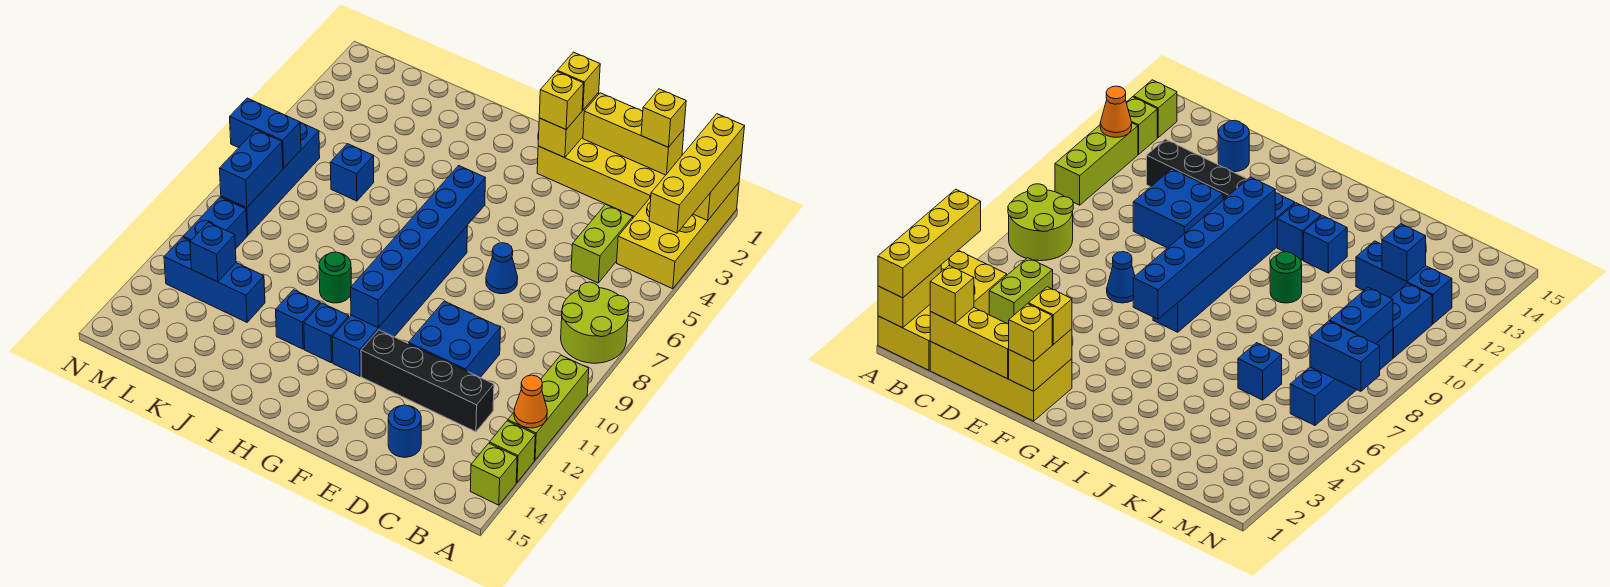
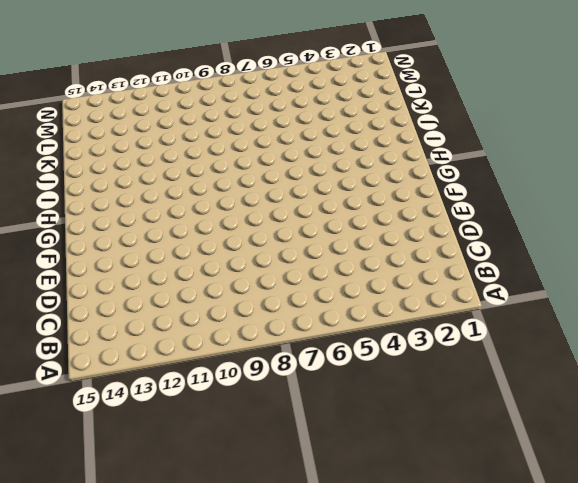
none -> yellow brick A1:B4 level 1
none -> lime round brick A7:B8 level 1
none -> lime brick A10:A12 level 1
none -> lime brick A13 level 1

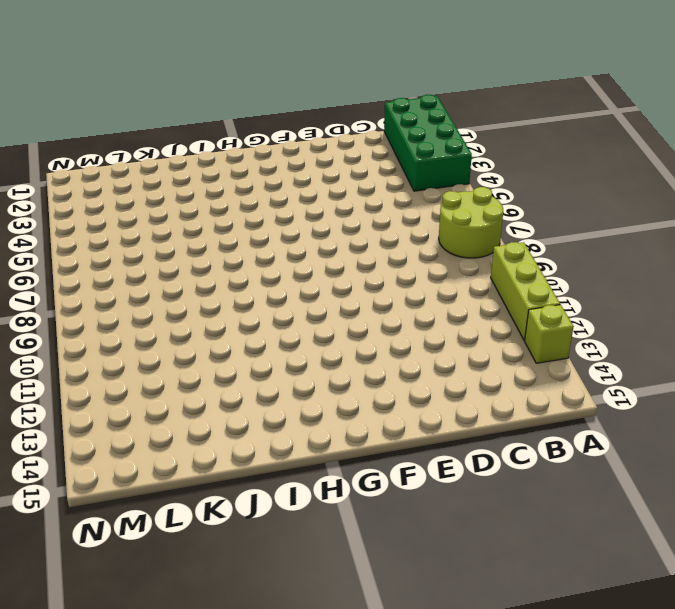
green brick A1:B4 level 1 -> yellow brick A1:B4 level 1
none -> lime brick A14 level 1
none -> yellow brick C1:F2 level 1
none -> lime brick C4:C5 level 1
none -> black brick C12:F12 level 1

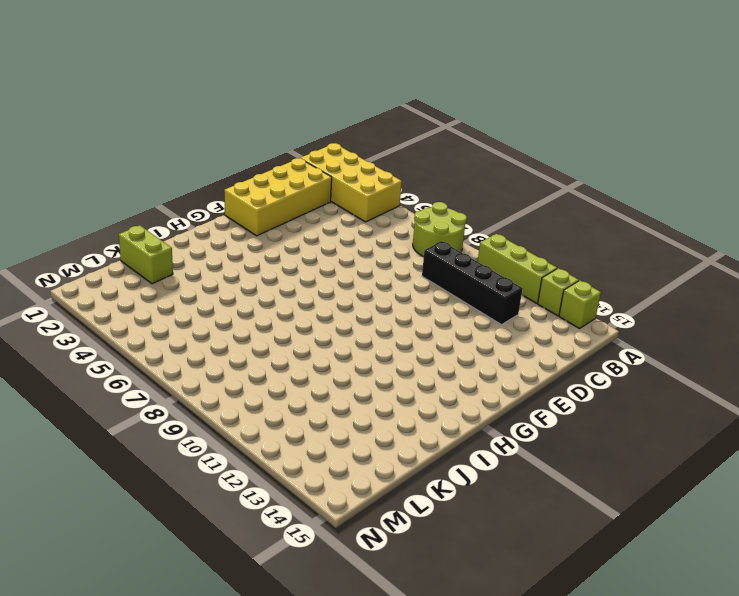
black brick C9:C12 level 1 -> black brick C12:F12 level 1
lime brick K1:K2 level 1 -> lime brick C4:C5 level 1
none -> blue brick D10:E11 level 1
none -> blue round brick D14 level 1
none -> blue cone E7 level 1
none -> blue brick G7:G12 level 1

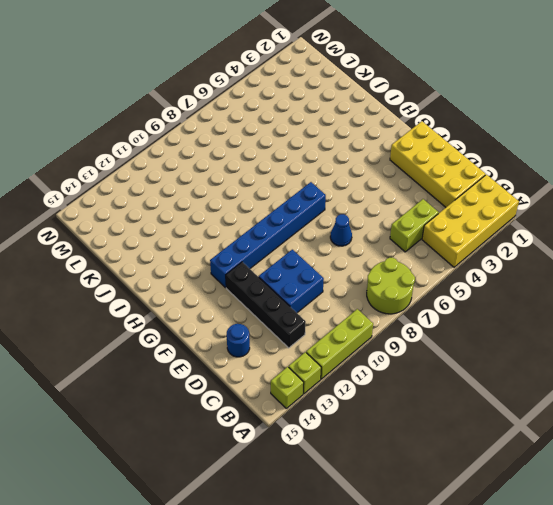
none -> blue brick H12 level 1
none -> green round brick I10 level 1
none -> blue brick I12 level 1
none -> blue brick K6 level 1

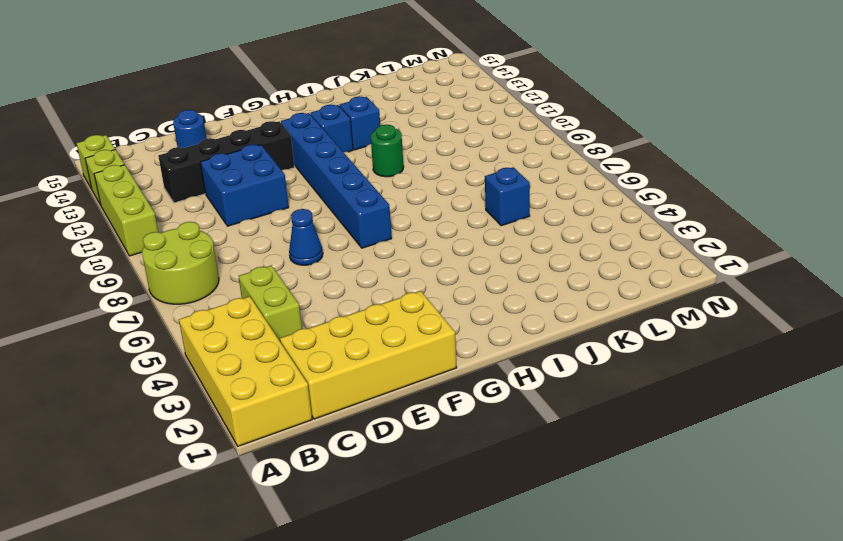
none -> blue brick K12:M12 level 1
none -> blue brick M6:M9 level 1
none -> blue brick M10:M11 level 1
none -> yellow brick A1:A2 level 2

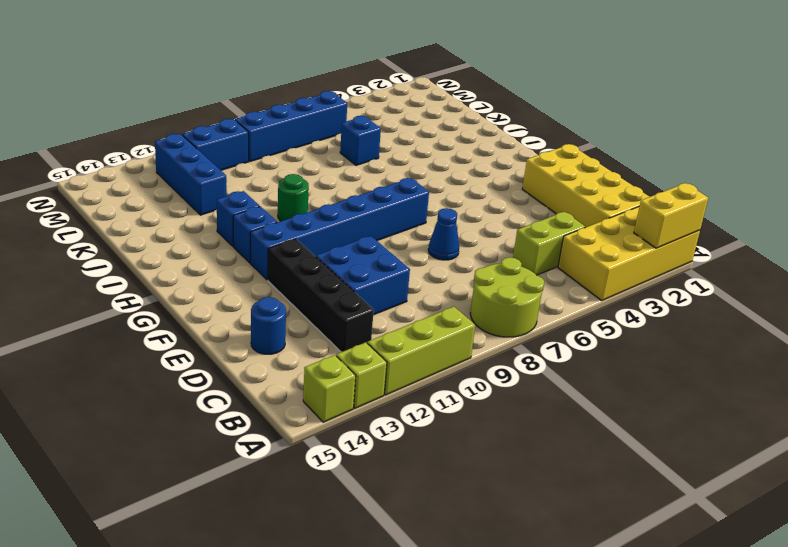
none -> orange cone A12 level 2
none -> yellow brick C1:E1 level 2
none -> yellow brick F1:F2 level 2
none -> blue brick G6:G11 level 2

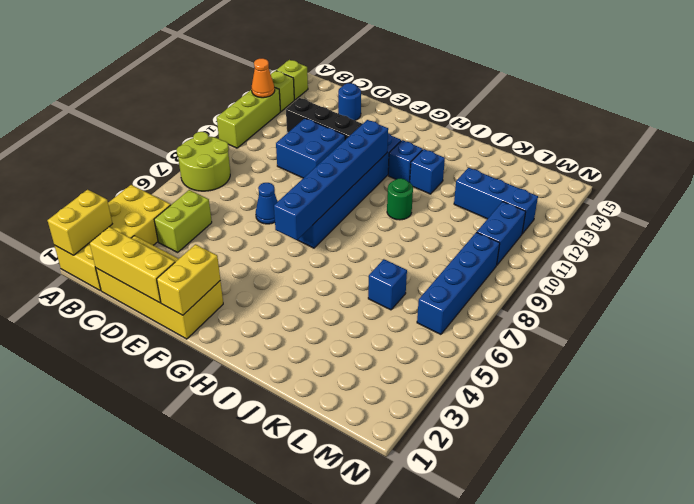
none -> blue brick L12 level 2
none -> blue brick M7:N7 level 2
none -> blue brick M8:M9 level 2
none -> yellow brick A1:A4 level 3

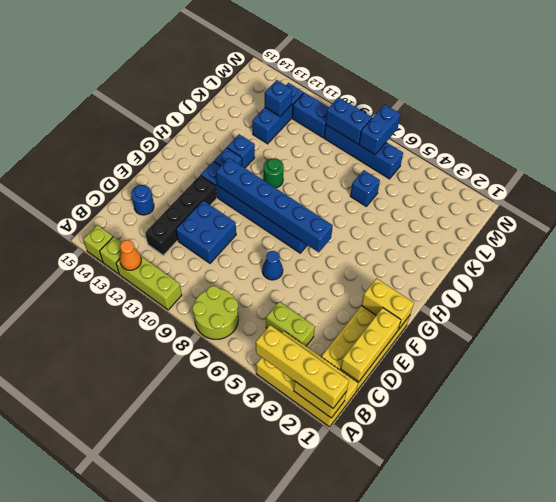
none -> yellow brick C1 level 3
none -> yellow brick F1 level 3
none -> yellow brick F2 level 3

